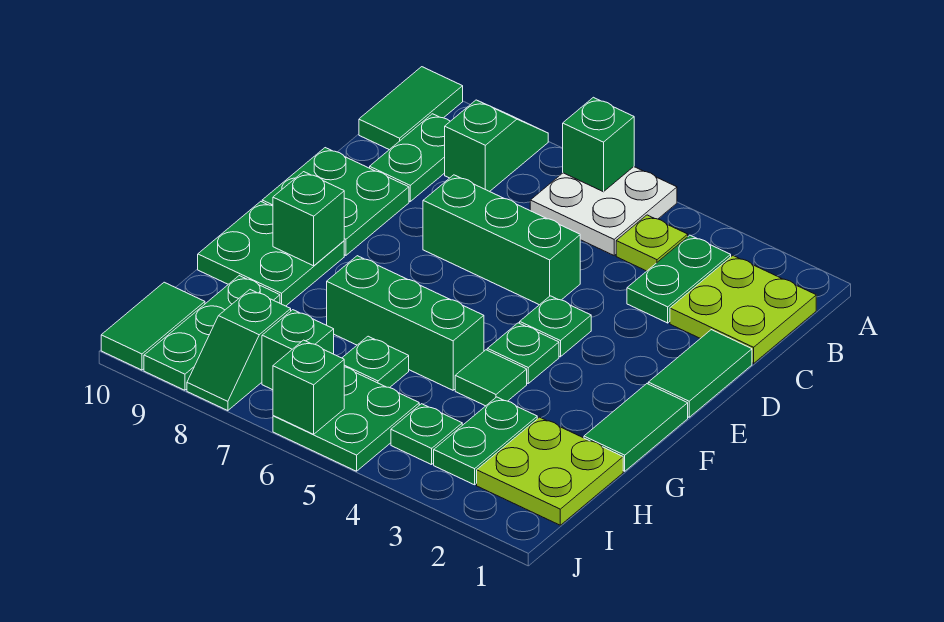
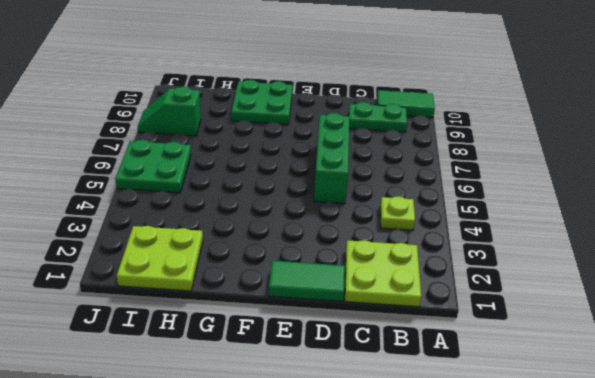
none -> white plate A5:B6 level 1
none -> green slope A8:B8 level 1 top B
none -> green plate B3:C3 level 1

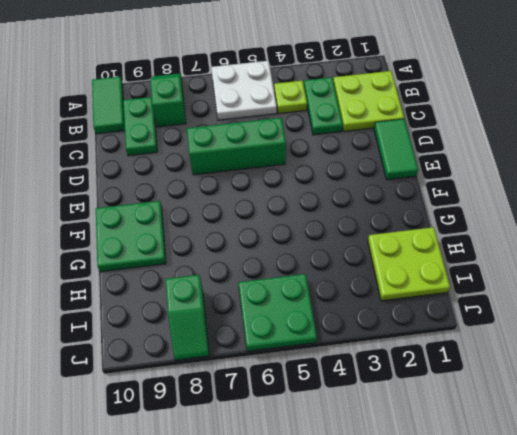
none -> green plate D9:E10 level 1
none -> green plate E4 level 1
none -> green tile F1:G1 level 1

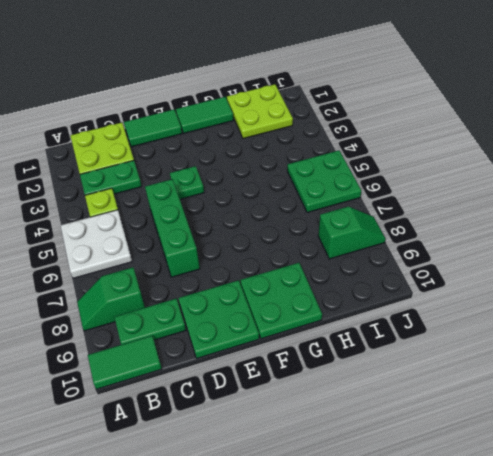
none -> green plate F4 level 1
none -> green tile G4 level 1
none -> green brick G5:G7 level 1

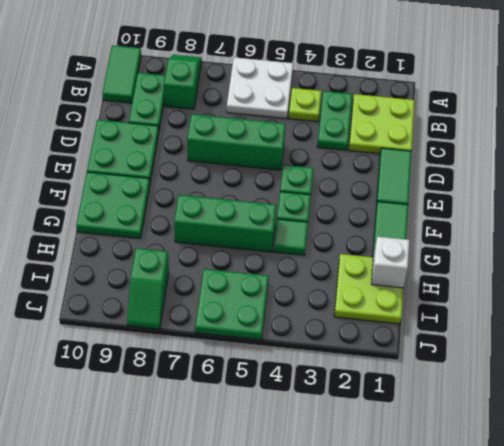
white brick H1 level 2 -> none
none -> green plate H3:I3 level 1
none -> green plate H6 level 1
none -> green plate H9:J9 level 1

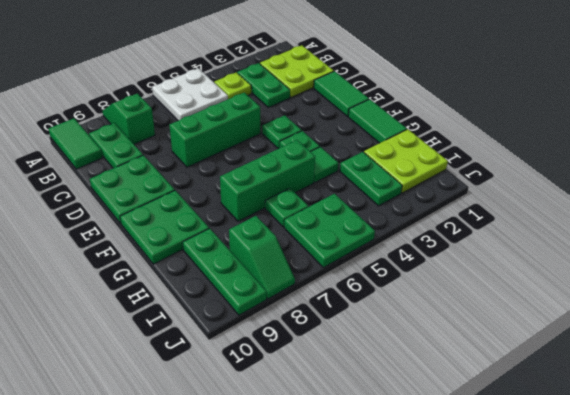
none -> green plate I4 level 1
none -> green brick I7 level 1
none -> green tile I10:J10 level 1

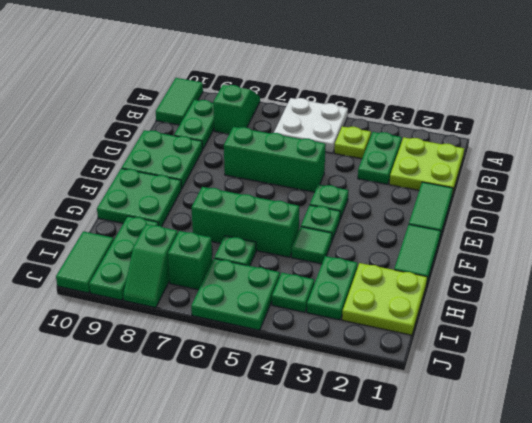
none -> green brick A6 level 2
none -> green brick F9 level 2
none -> green brick J6 level 2

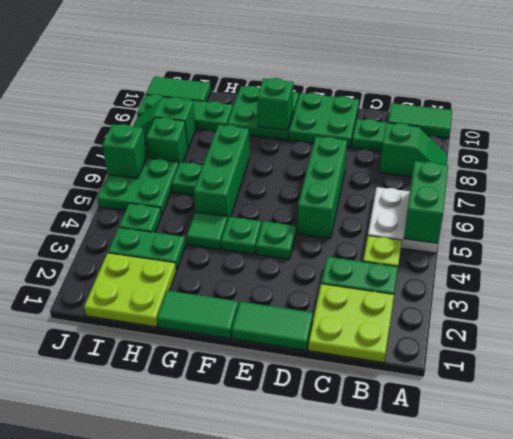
green brick A5:A6 level 2 -> green brick A6 level 2

